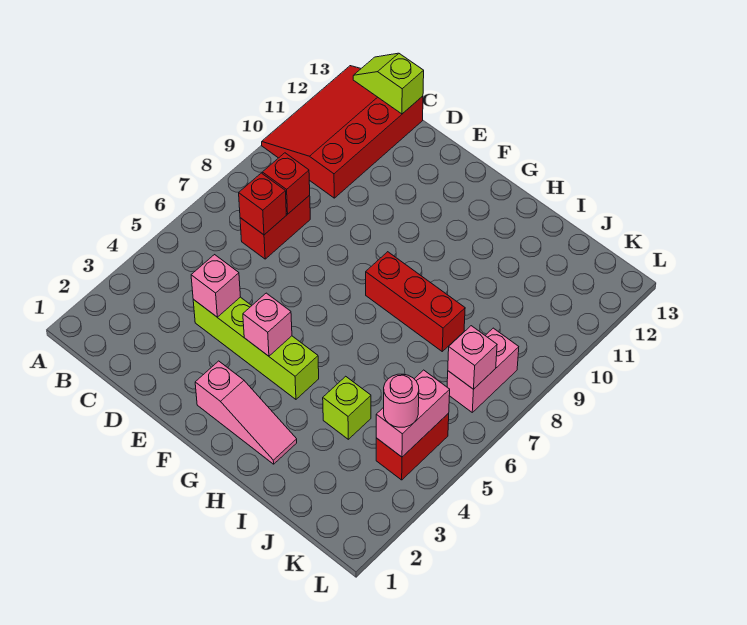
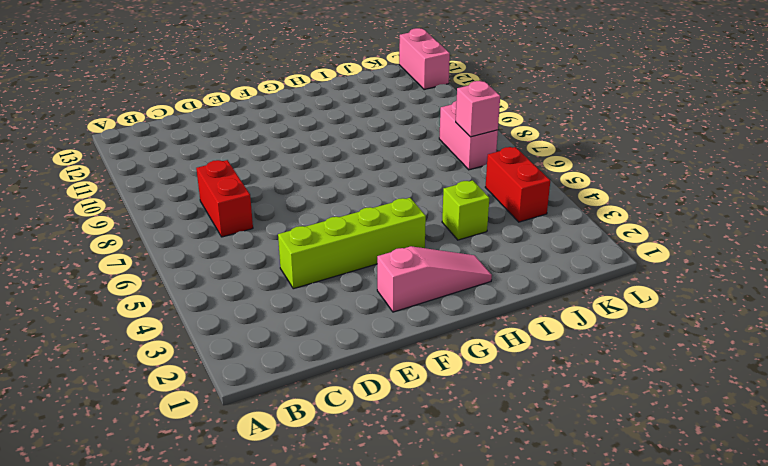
pink brick L12:L13 level 1 -> pink brick K4:K5 level 2
none -> red slope A10:C13 level 1 top C
none -> red brick G8:I8 level 1
none -> lime slope B13:C13 level 2 top C

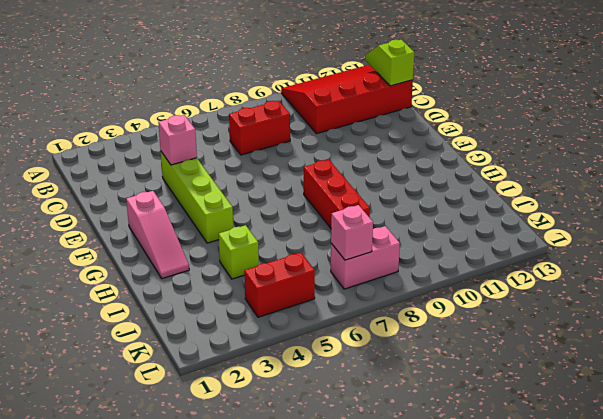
none -> red brick C7 level 2
none -> red brick C8 level 2
none -> pink brick F4 level 2

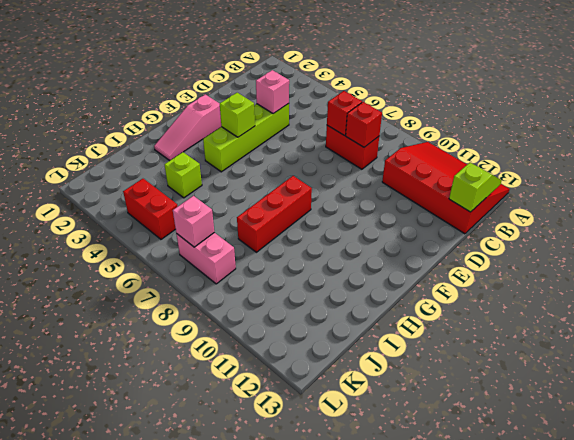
lime brick F4 level 2 -> pink brick F4 level 2
none -> pink brick K4:K5 level 2
none -> pink round brick K4 level 3

